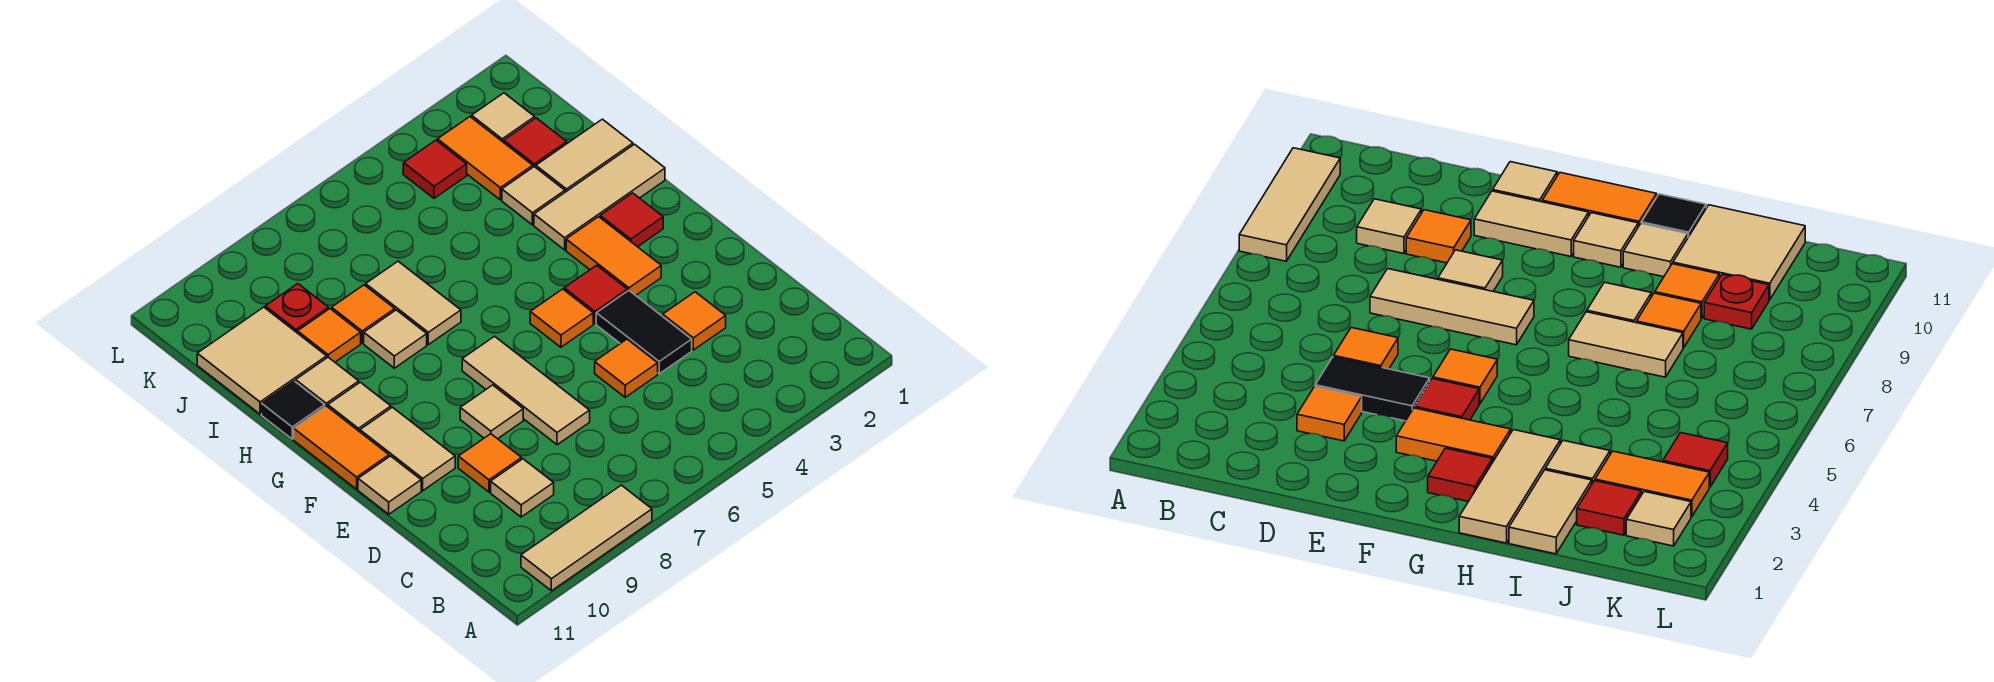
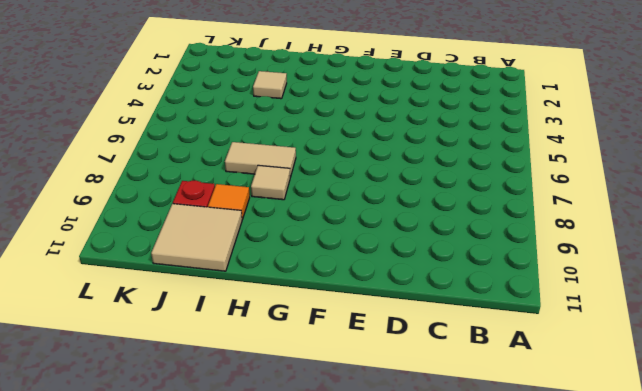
none -> tan tile A8:A10 level 1
none -> tan tile C9 level 1
none -> orange tile D3 level 1
none -> black tile D4:E4 level 1

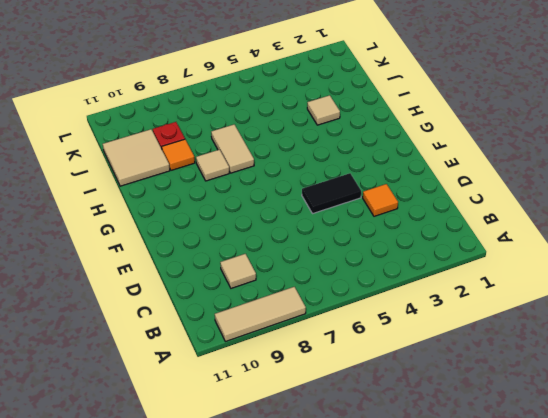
black tile E4:E5 level 1 -> black tile D4:E4 level 1
none -> orange tile D5 level 1
none -> tan tile D7:F7 level 1
none -> orange tile D9 level 1
none -> tan tile E8 level 1

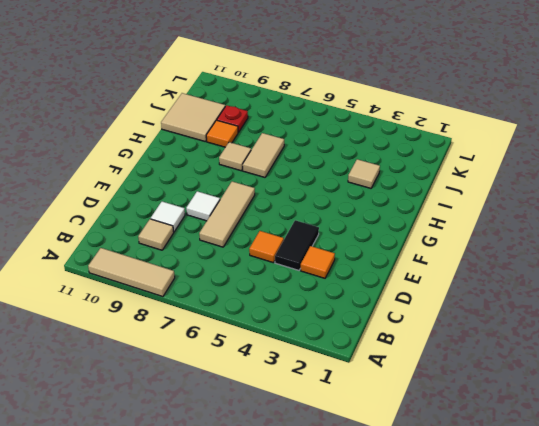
white tile D9 level 1 -> orange tile D9 level 1
white tile E8 level 1 -> tan tile E8 level 1
none -> tan tile E10:F10 level 1
none -> tan tile E11 level 1
none -> orange tile F3:G3 level 1
none -> red tile F4 level 1

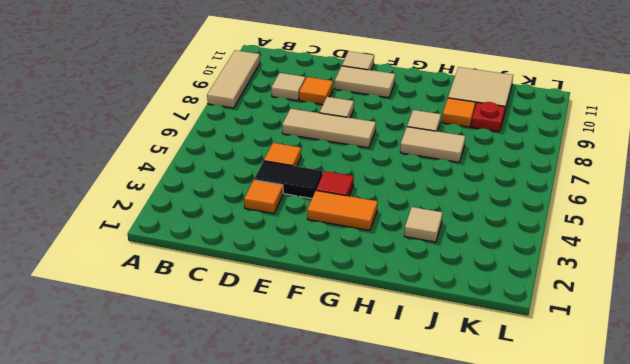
none -> orange tile F5 level 1
none -> orange tile F11:G11 level 1
none -> red tile G2 level 1
none -> tan tile G10 level 1

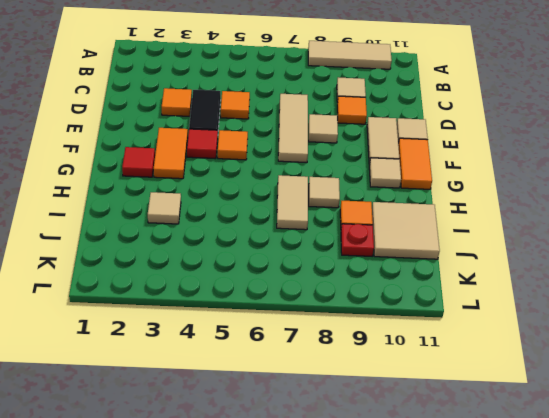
none -> tan tile H1:H3 level 1
none -> tan tile H10 level 1
none -> black tile H11 level 1
none -> tan tile I1:I2 level 1

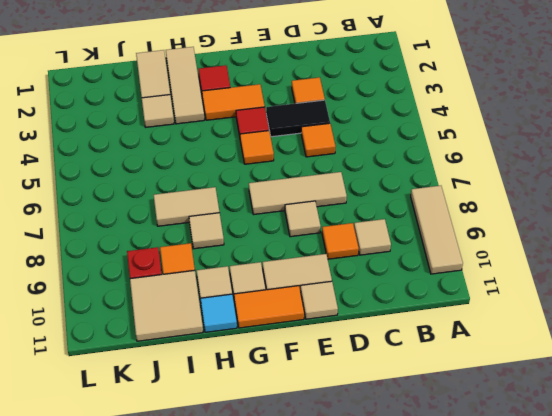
cyan tile H11 level 1 -> black tile H11 level 1
none -> orange tile I8 level 1
none -> red tile J2 level 1
none -> orange tile J3:K3 level 1
none -> tan tile K2 level 1

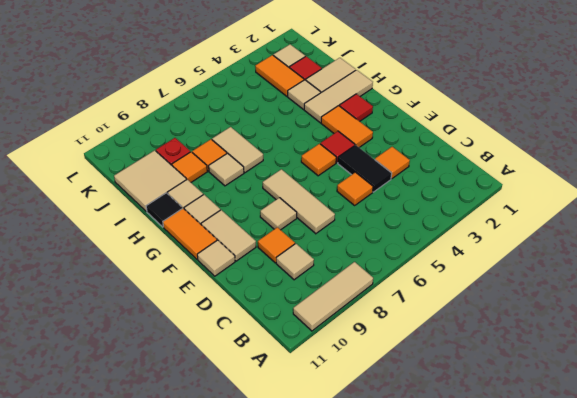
none -> red tile K4 level 1

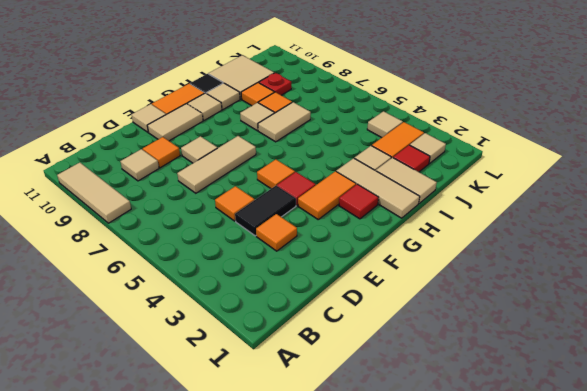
tan tile K4 level 1 -> red tile K4 level 1

